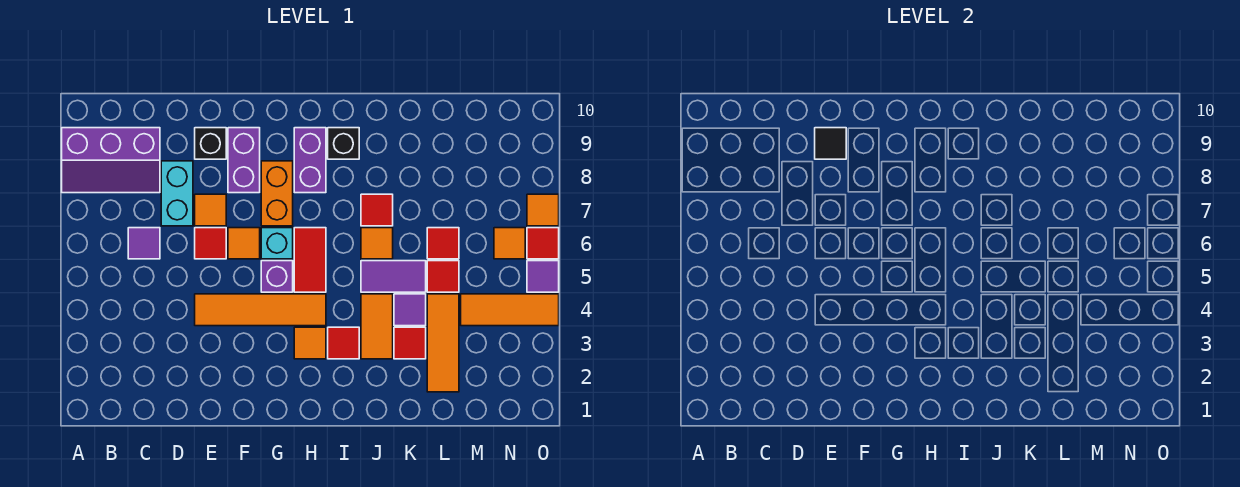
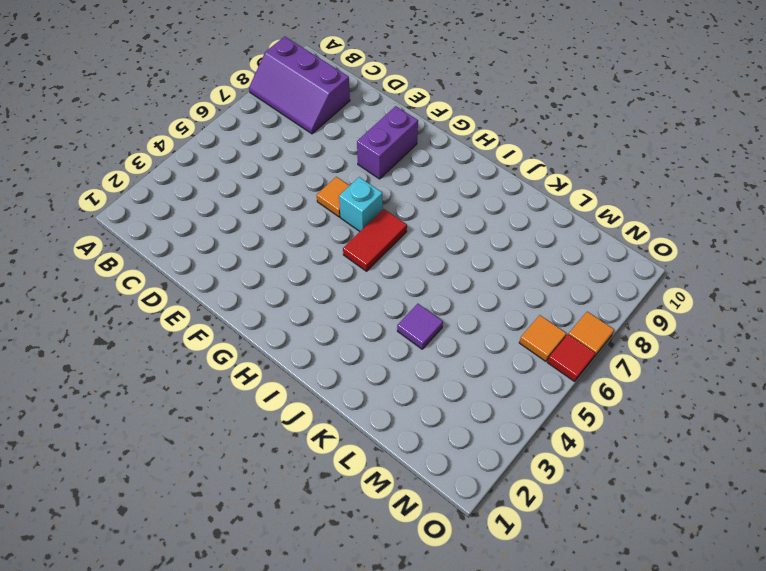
none -> purple tile C6 level 1
none -> cyan brick D7:D8 level 1
none -> orange tile E4:H4 level 1
none -> red tile E6 level 1

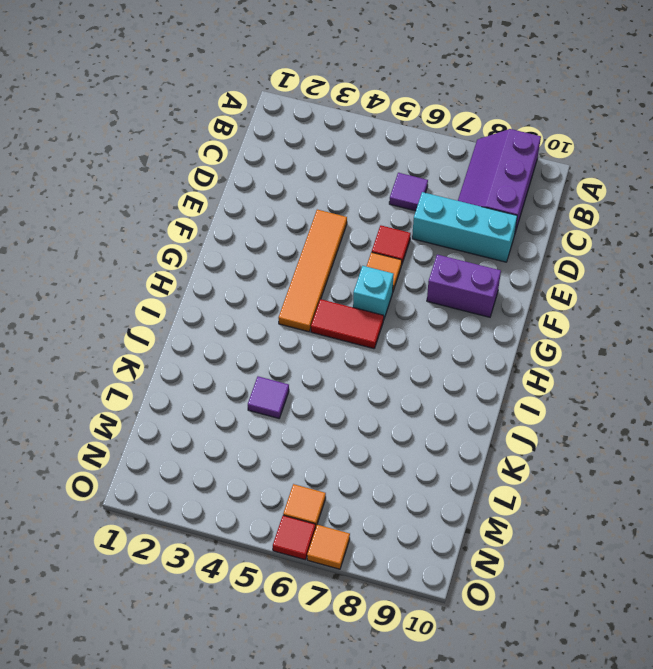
cyan brick D7:D9 level 1 -> cyan brick D7:D8 level 1
none -> orange tile E7 level 1
none -> black brick E9 level 1
none -> purple brick G5 level 1
none -> orange brick G7:G8 level 1

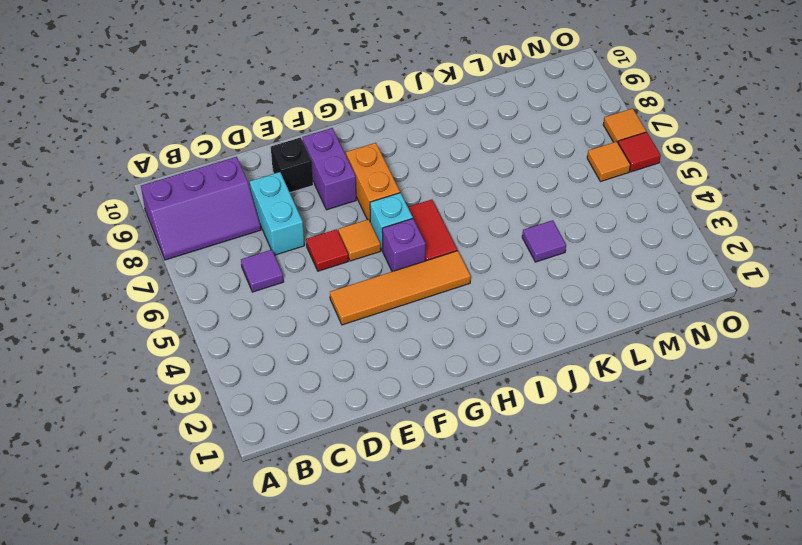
none -> orange tile E7 level 1
none -> orange tile H3 level 1
none -> purple brick H8:H9 level 1
none -> red tile I3 level 1

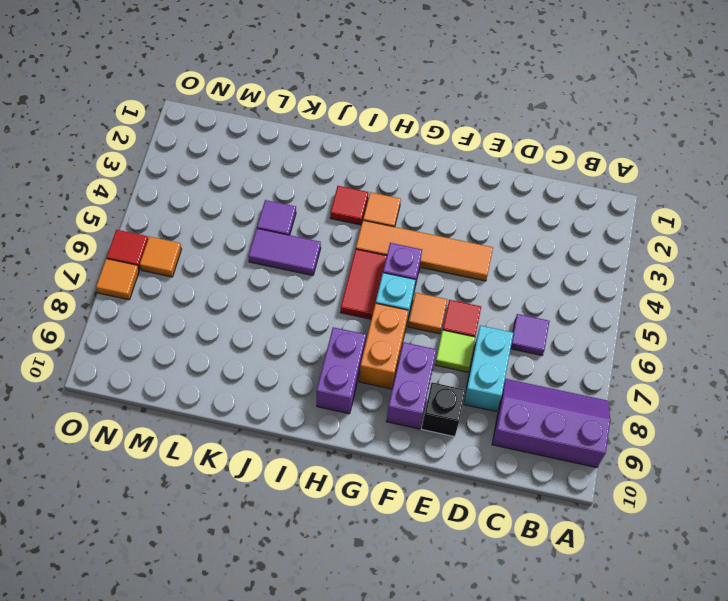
lime tile E7 level 1 -> orange tile E7 level 1
none -> black brick I9 level 1
none -> orange tile J3:J4 level 1
none -> orange tile J6 level 1
none -> red tile J7 level 1

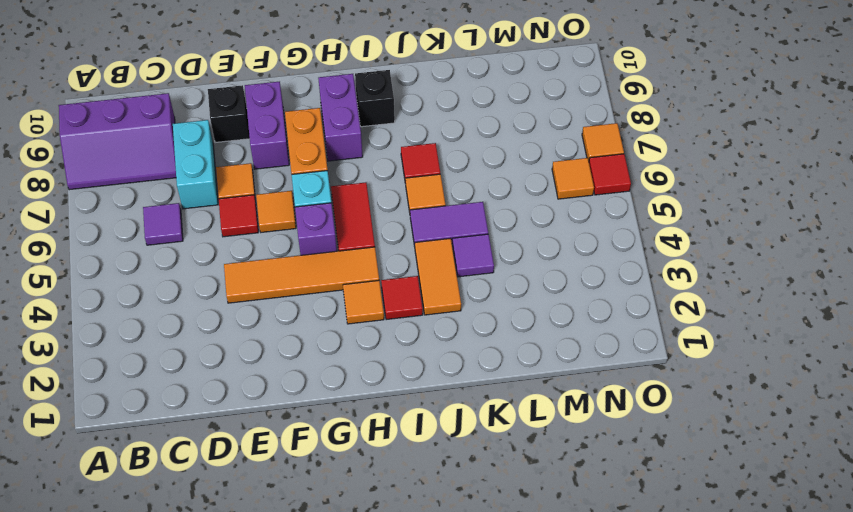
none -> red tile K3 level 1
none -> orange tile L2:L4 level 1
none -> red tile L5 level 1
none -> red tile L6 level 1

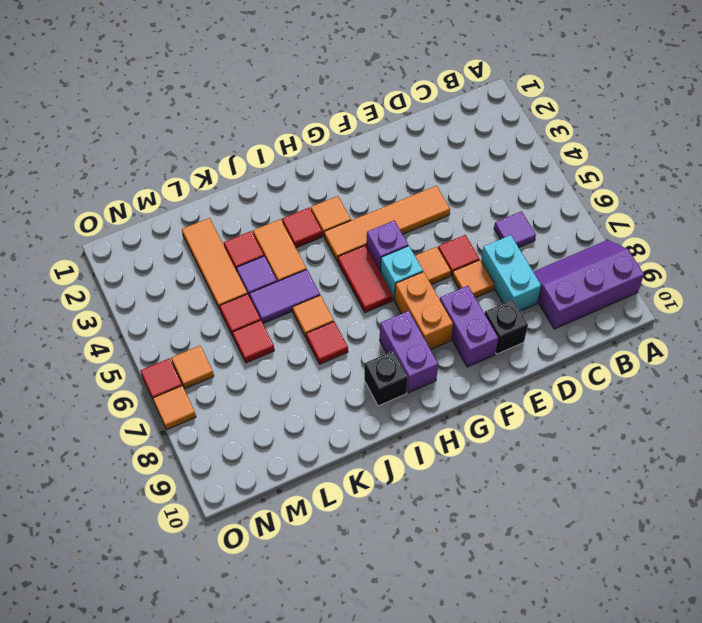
none -> orange tile M4:O4 level 1
none -> purple tile O5 level 1
none -> black tile E9 level 2

